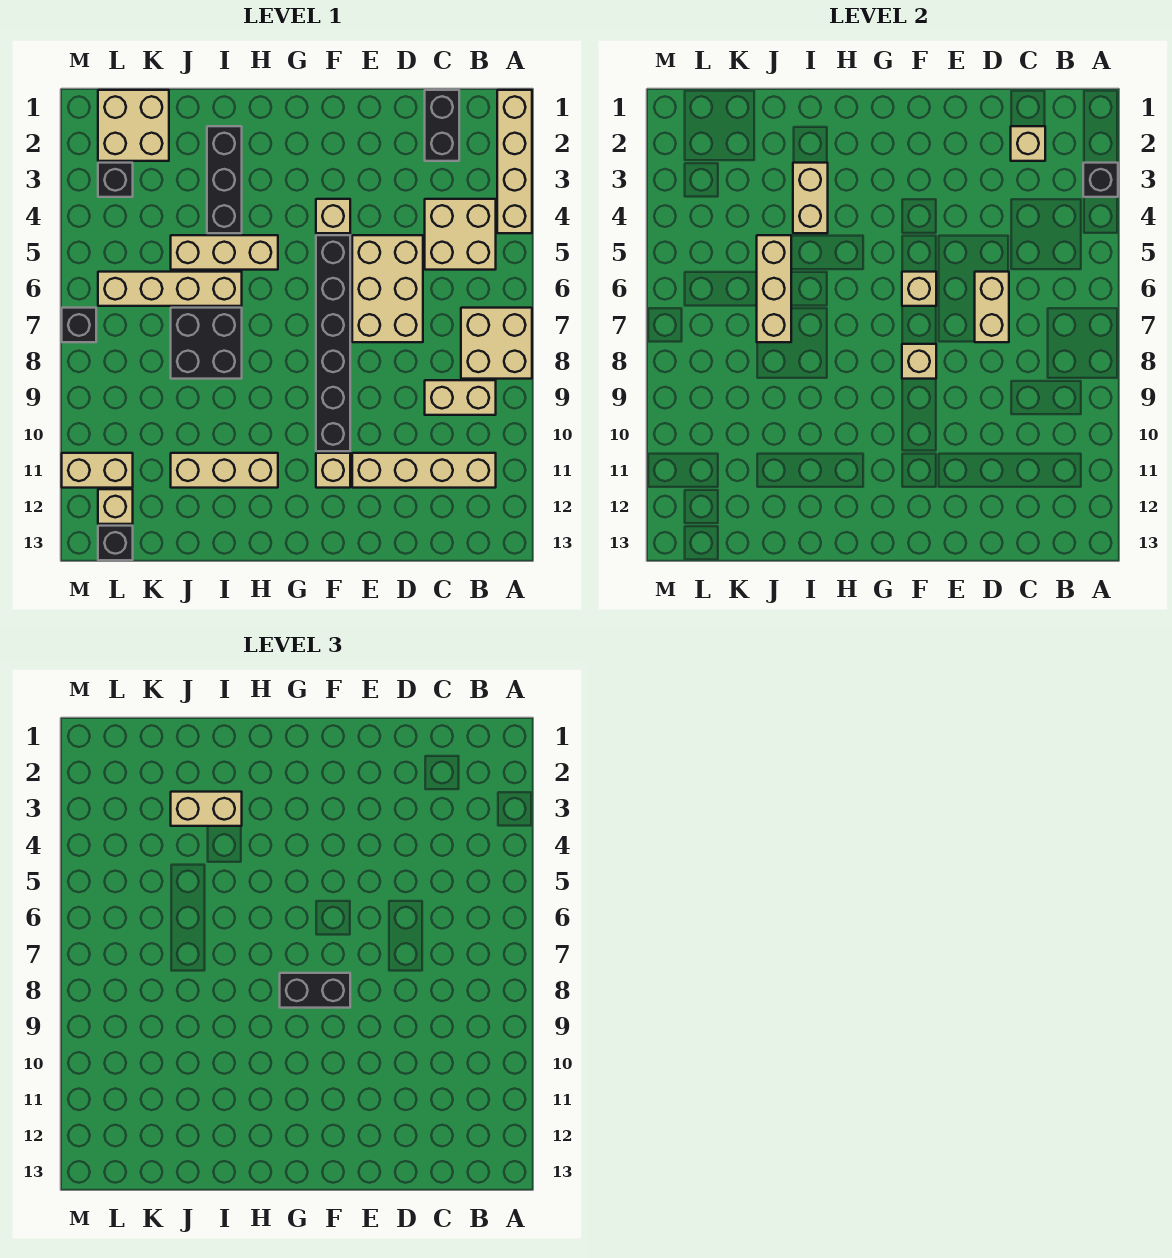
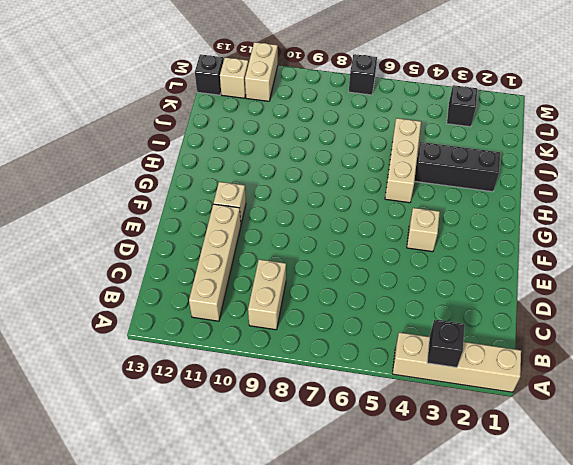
none -> tan brick A7:B8 level 1
none -> tan brick B4:C5 level 1
none -> black brick C1:C2 level 1
none -> tan brick D5:E7 level 1

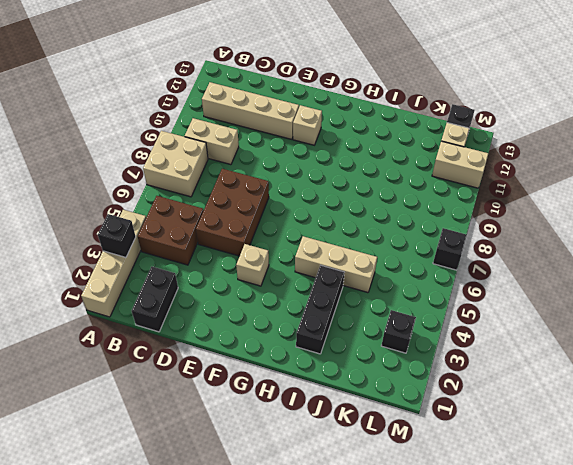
brown brick B4:C5 level 1 -> tan brick B4:C5 level 1
brown brick D5:E7 level 1 -> tan brick D5:E7 level 1
none -> black brick F5:F10 level 1
none -> tan brick H11:J11 level 1
none -> tan brick I6:L6 level 1
none -> black brick I7:J8 level 1

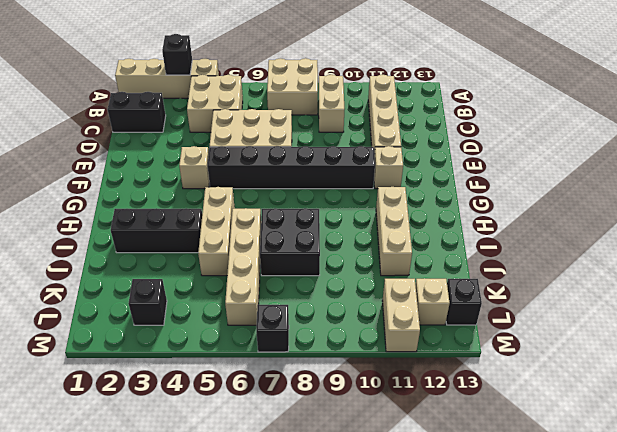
none -> tan brick K1:L2 level 1
none -> tan brick C2 level 2
none -> tan brick D6:D7 level 2
none -> tan brick F6 level 2

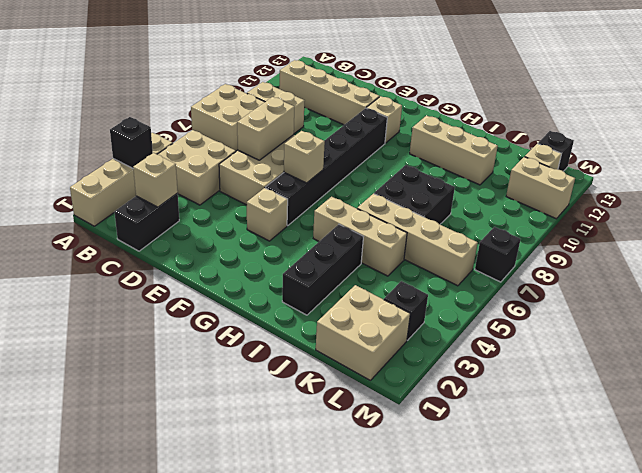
none -> tan brick F8 level 2
none -> tan brick I3:I4 level 2
none -> tan brick J5:J7 level 2
none -> black brick F8:G8 level 3

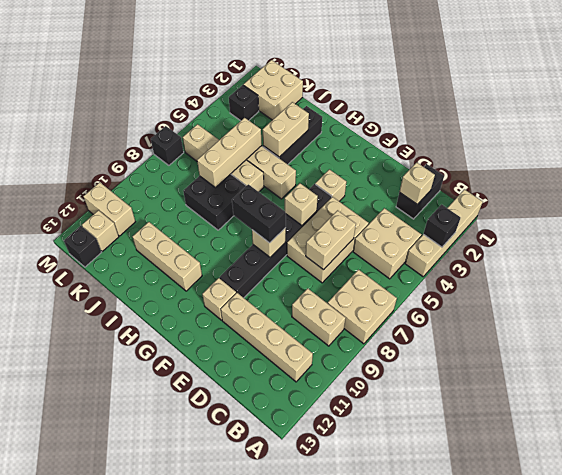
none -> tan brick I3:J3 level 3

